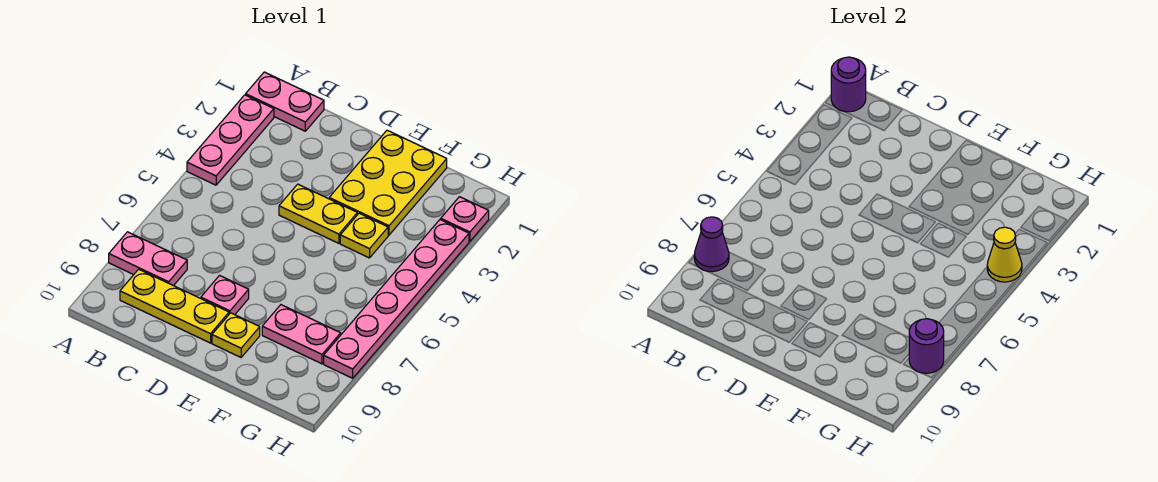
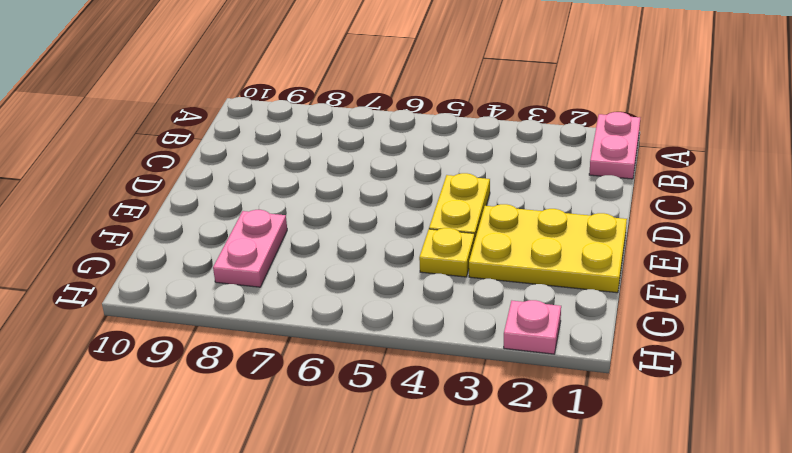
none -> pink plate A2:A4 level 1
none -> pink plate A8:B8 level 1
none -> yellow plate B9:D9 level 1

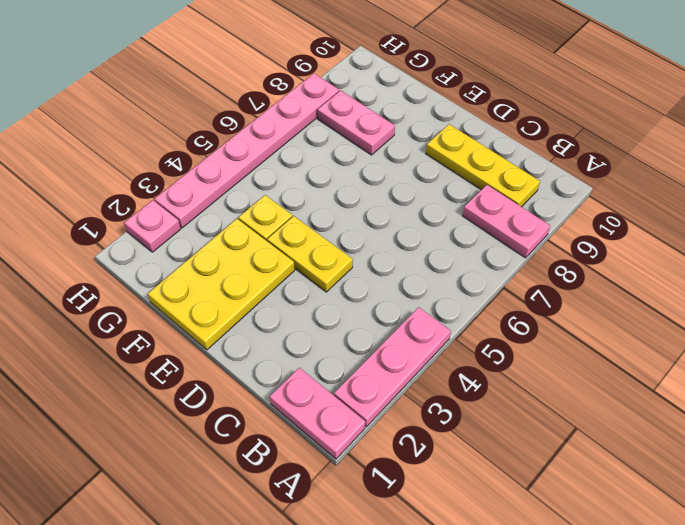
none -> pink plate D8 level 1
none -> yellow plate E9 level 1
none -> purple round brick A1 level 2

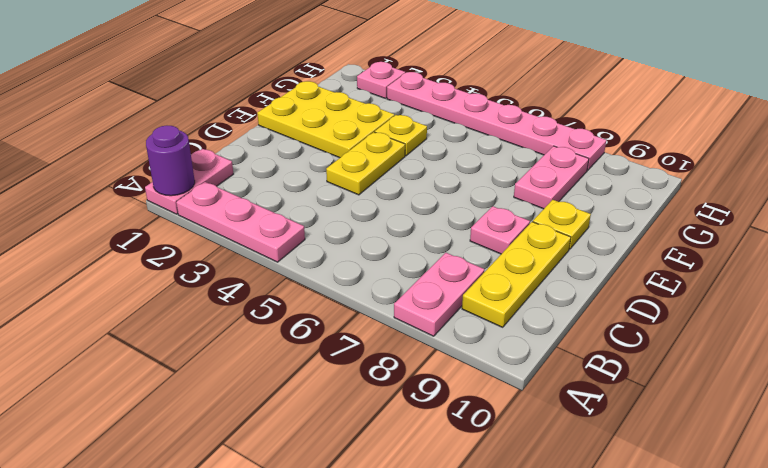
none -> purple cone A8 level 2
none -> yellow cone H4 level 2
none -> purple round brick H8 level 2

